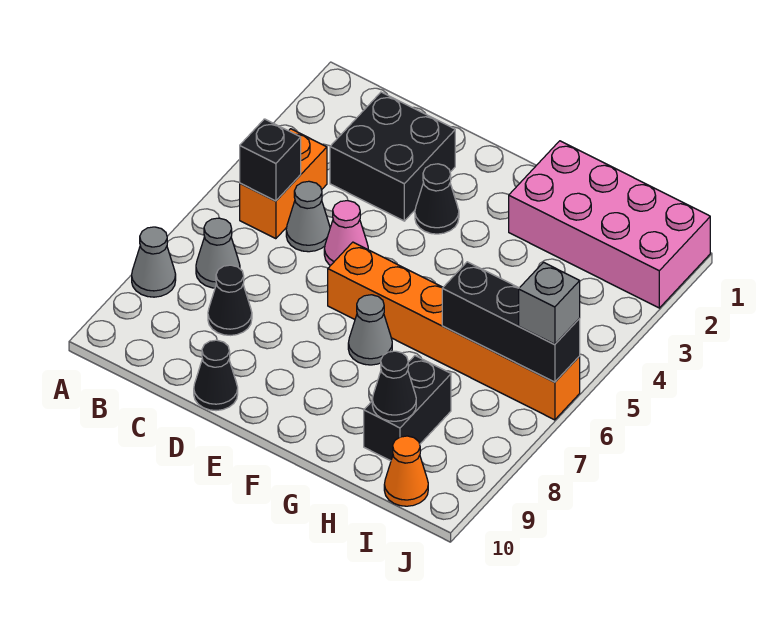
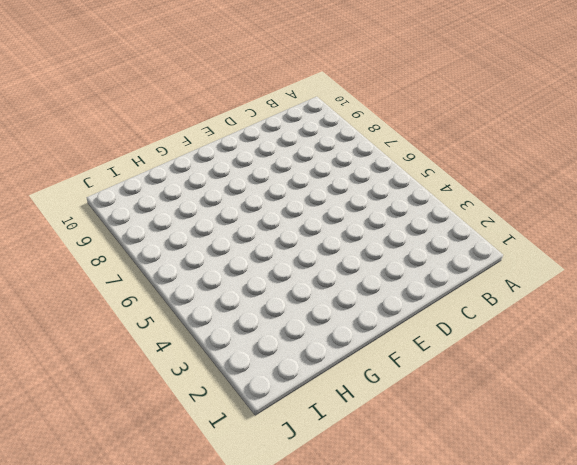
none -> grey cone A8 level 1
none -> orange brick B4:B5 level 1
none -> grey cone B7 level 1

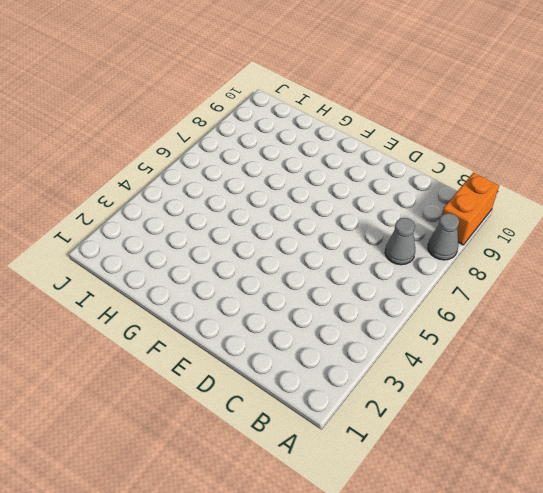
orange brick A9:A10 level 1 -> orange brick B4:B5 level 1
none -> black brick C2:D3 level 1
none -> grey cone C5 level 1
none -> black cone C8 level 1

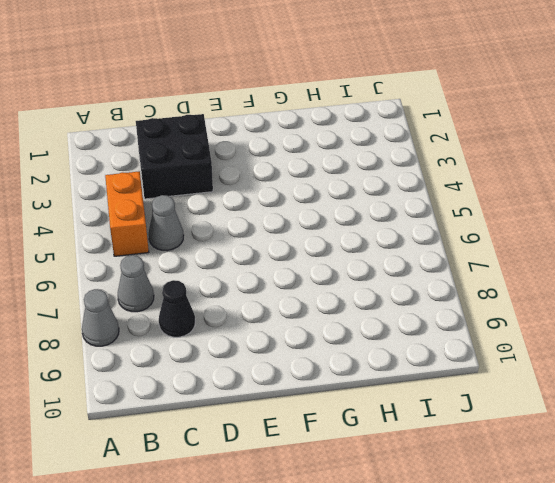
none -> pink cone D5 level 1
none -> black cone D10 level 1
none -> black cone E3 level 1

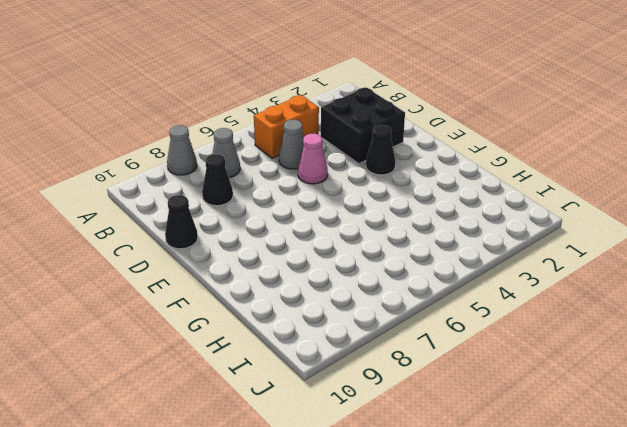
none -> orange brick E6:J6 level 1
none -> grey cone F7 level 1
none -> pink brick G1:J2 level 1

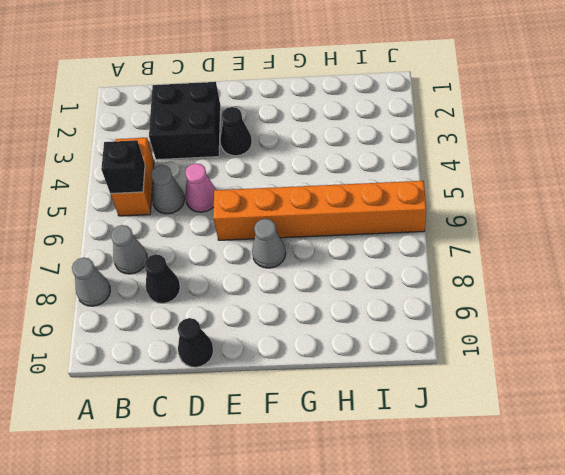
none -> pink brick G1:J2 level 1
none -> black brick H8:H9 level 1
none -> orange cone I10 level 1

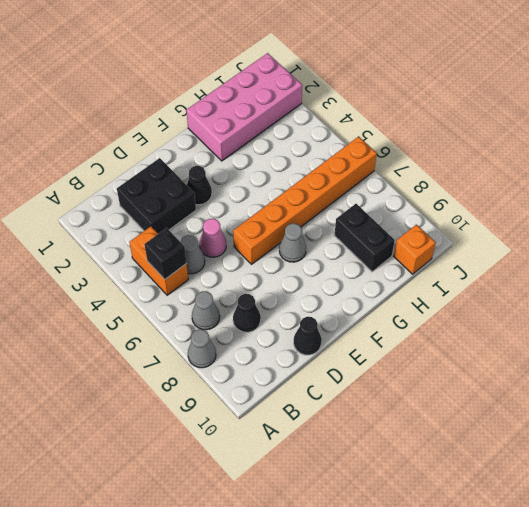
orange brick I10 level 1 -> orange cone I10 level 1
none -> black brick H6:J6 level 2
none -> black cone H9 level 2
none -> grey brick J6 level 3

